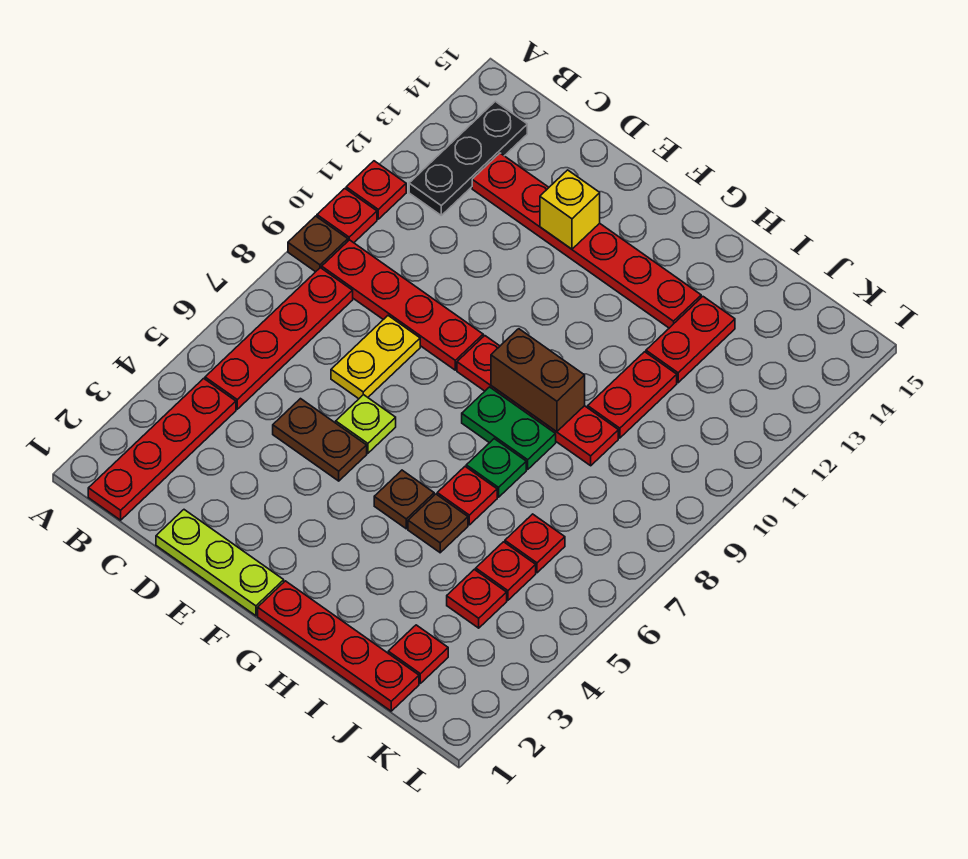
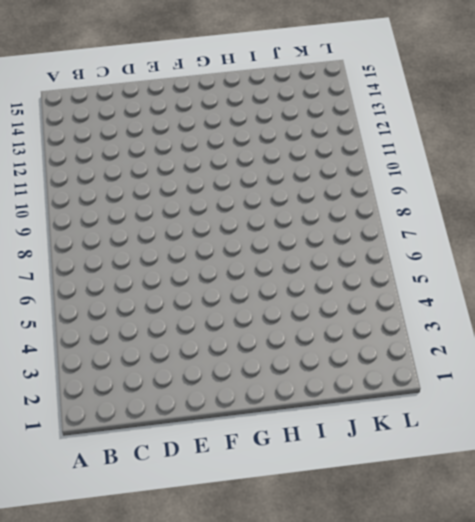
none -> brown plate A9 level 1
none -> red plate A10 level 1
none -> red plate A11 level 1

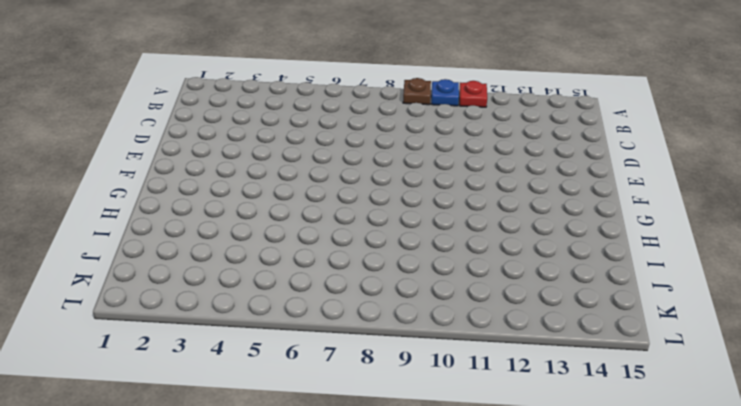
blue plate A10 level 1 -> red plate A10 level 1
none -> red plate B1:B4 level 1
none -> red plate B5:B8 level 1
none -> red plate B9:E9 level 1

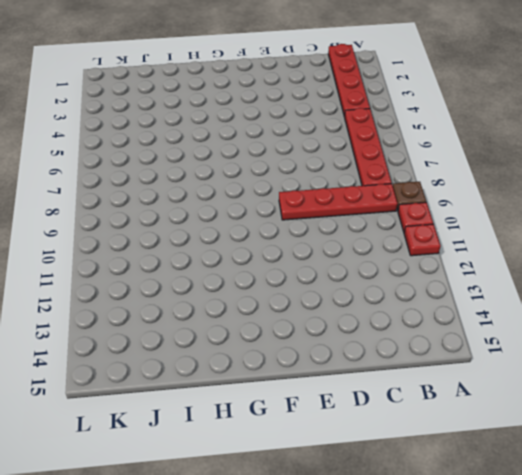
none -> black plate B12:B14 level 1
none -> red plate C13:H13 level 1
none -> lime plate D1:F1 level 1

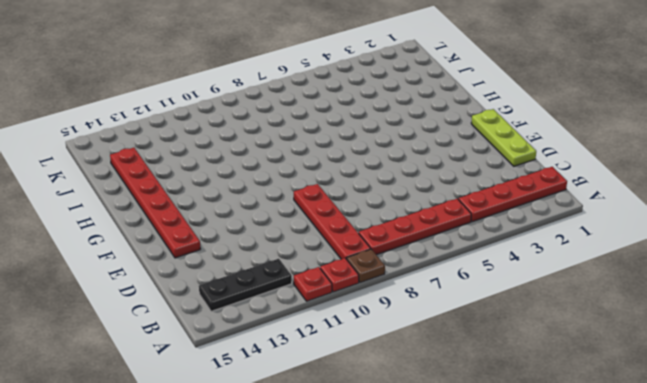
red plate E14:J14 level 1 -> red plate C13:H13 level 1
none -> brown plate D5:E5 level 1
none -> yellow plate D7:D8 level 1
none -> lime plate E6 level 1

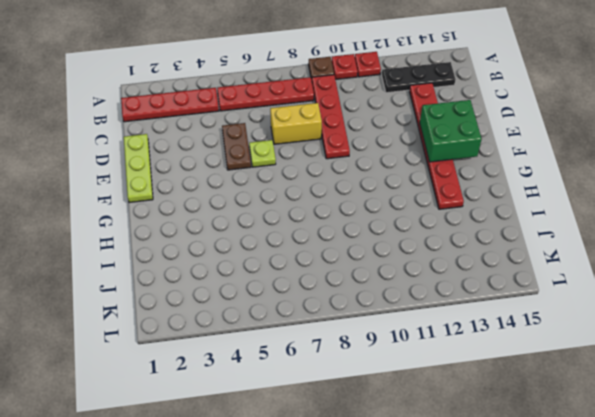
yellow brick D7:D8 level 1 -> yellow plate D7:D8 level 1
green brick E13:F14 level 2 -> yellow brick E13 level 2
none -> red plate F9:I9 level 1
none -> red plate G1:J1 level 1
none -> brown plate G5 level 1

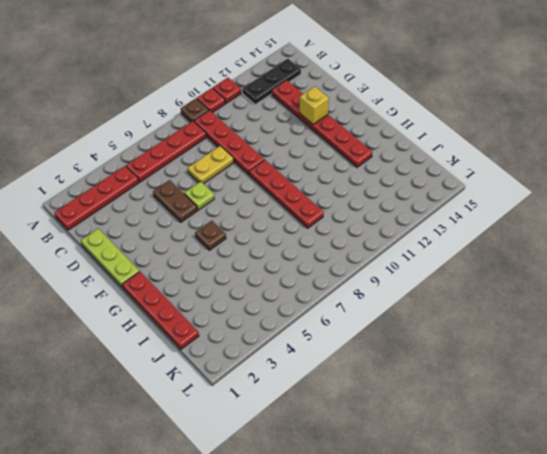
none -> green plate G8:H8 level 1
none -> brown plate H5 level 1
none -> red plate H6 level 1

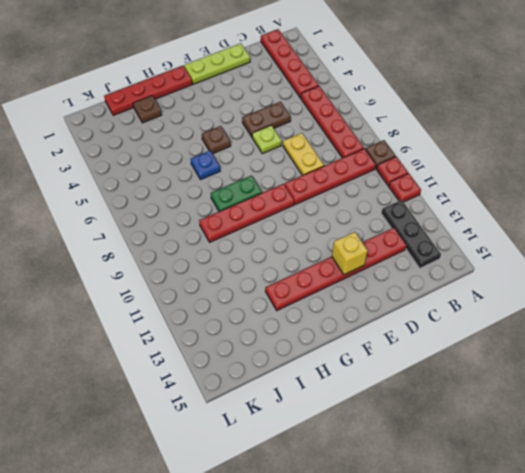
blue plate H6 level 1 -> red plate H6 level 1
brown plate I2 level 1 -> brown plate H5 level 1
none -> green plate H7 level 1
none -> red plate I10:I11 level 1
none -> red plate I12:I13 level 1

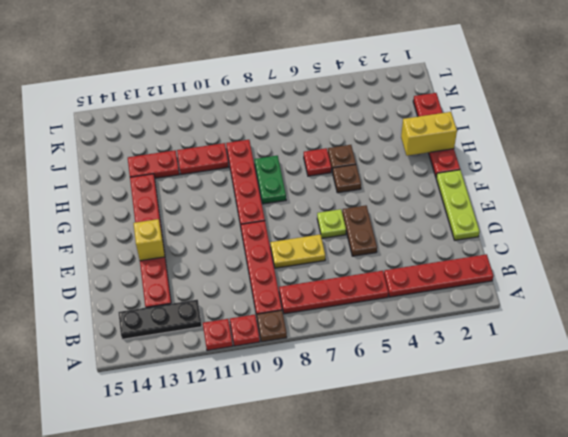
yellow brick H1:H2 level 2 -> none
none -> green plate H7 level 1
none -> red plate J2 level 1
none -> red plate J4 level 1

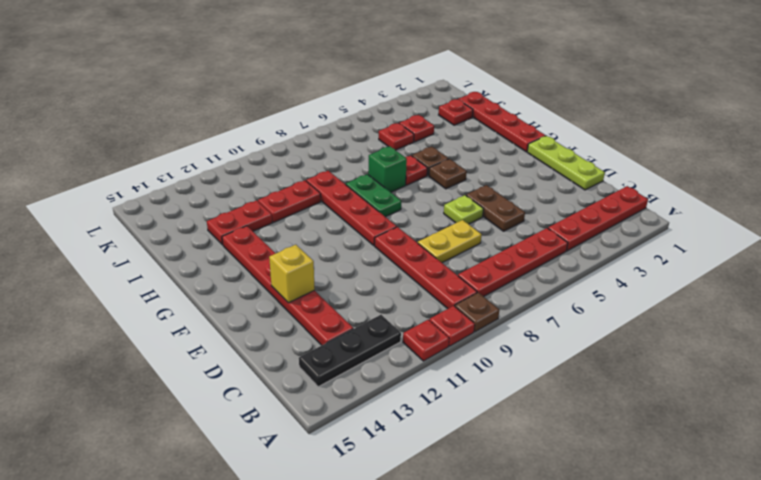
green brick H7 level 1 -> green plate H7 level 1
none -> red plate J6 level 1
none -> brown brick G9:H9 level 2

